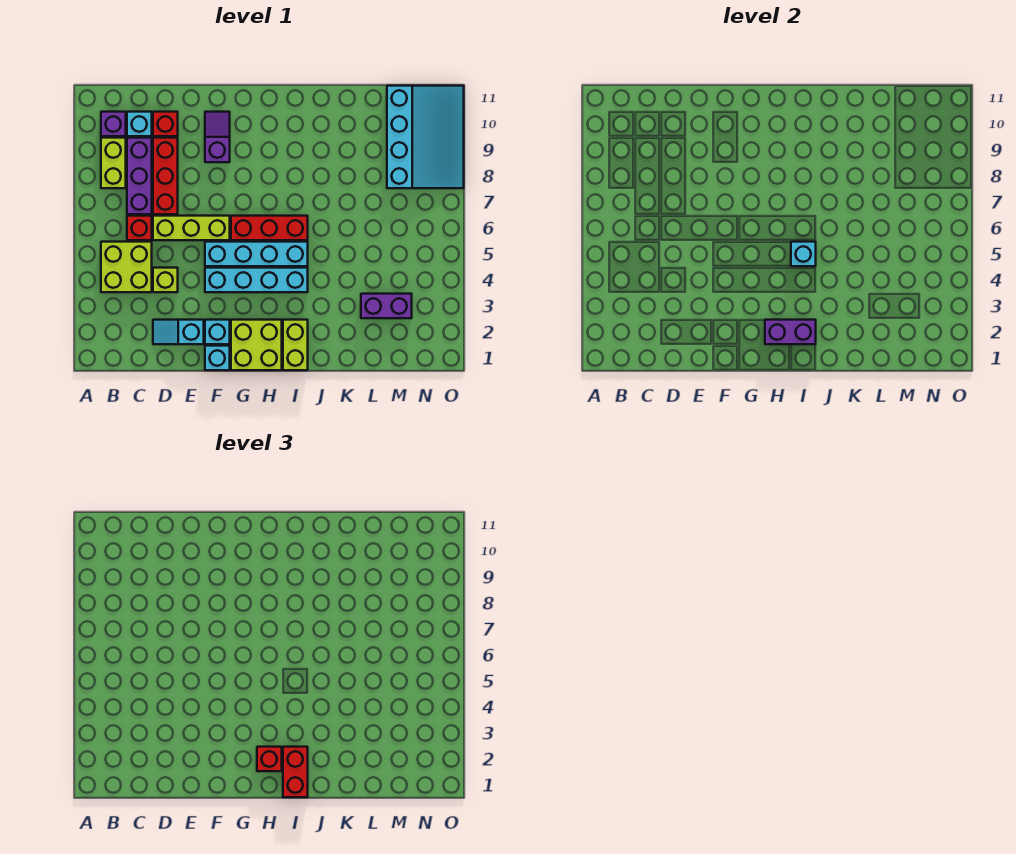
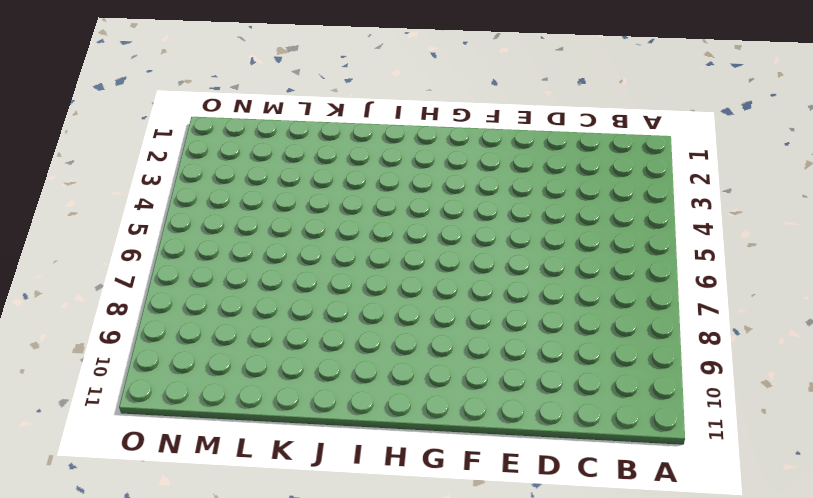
none -> lime brick B4:C5 level 1
none -> lime brick B8:B9 level 1
none -> purple brick B10 level 1

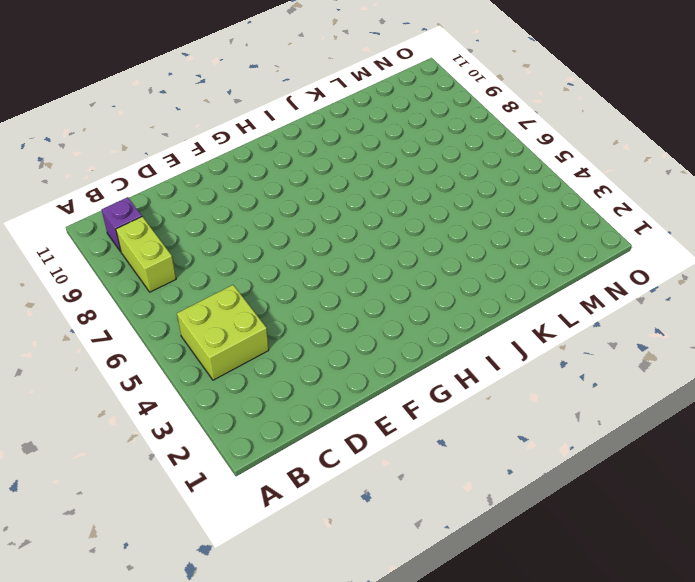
none -> red brick C6 level 1
none -> purple brick C7:C9 level 1
none -> cyan brick C10 level 1

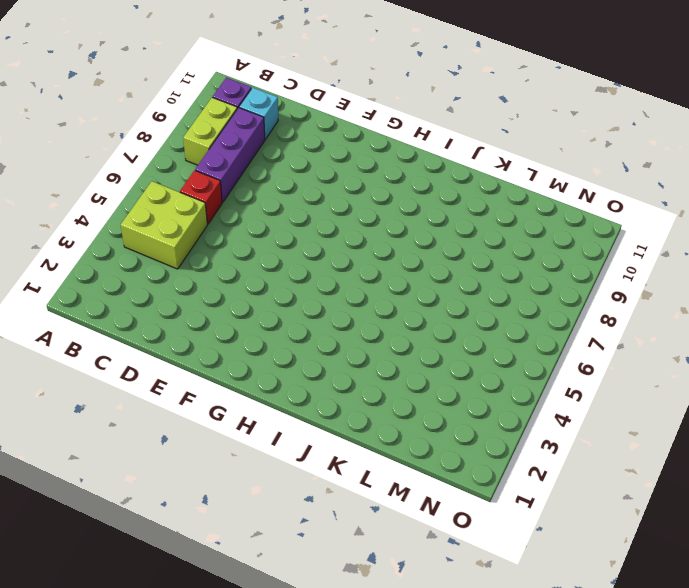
none -> cyan slope D2:E2 level 1 top E
none -> lime brick D4 level 1
none -> lime brick D6:F6 level 1

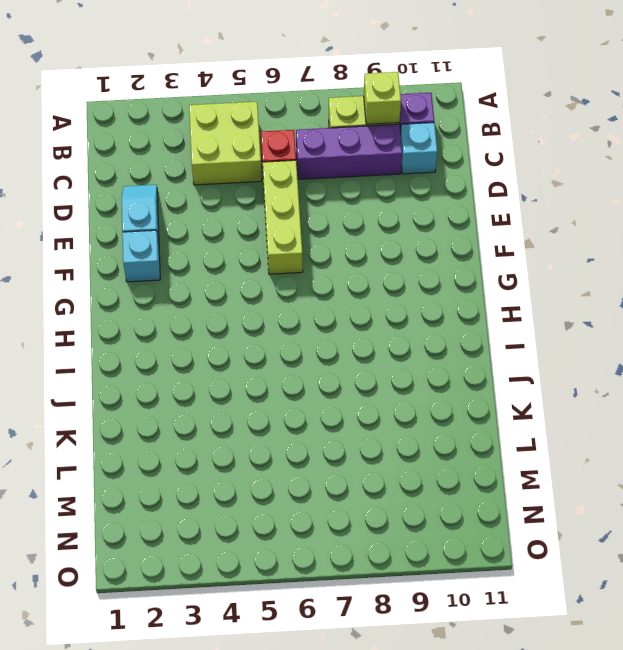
lime brick B9 level 2 -> lime brick D4 level 1
none -> red brick D7:D9 level 1
none -> red brick D10 level 1
none -> cyan brick F1 level 1

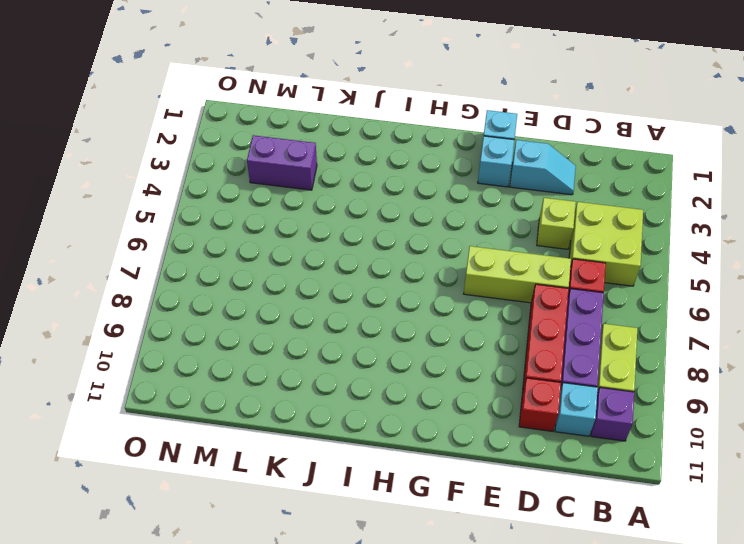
none -> cyan brick F4:I4 level 1
none -> cyan brick F5:I5 level 1
none -> purple slope F9:F10 level 1 top 9

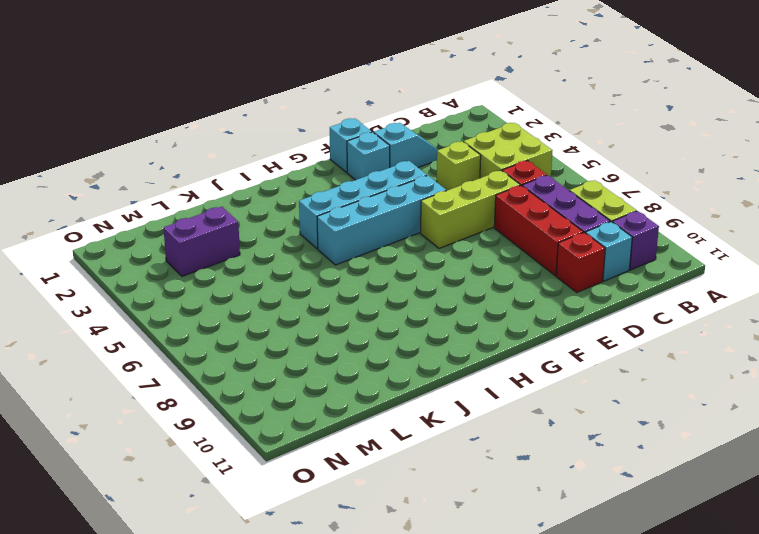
none -> purple slope F9:F10 level 1 top 9
none -> lime brick G1:H2 level 1
none -> red brick G6:I6 level 1

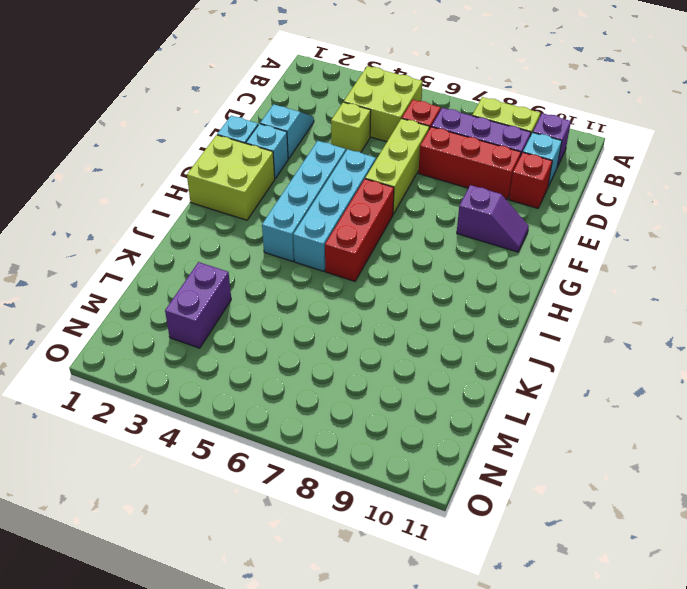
none -> lime brick I1:I2 level 1
none -> cyan slope M8:O11 level 1 top M
none -> purple brick H2:I2 level 2

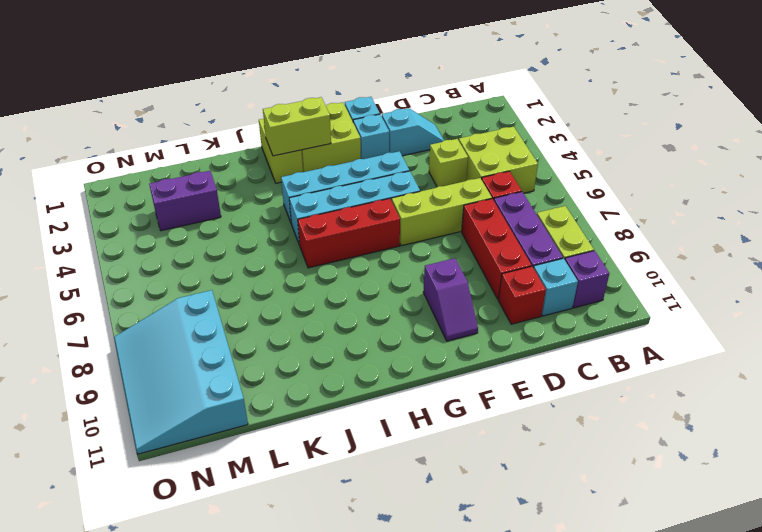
lime brick H2:I2 level 2 -> purple brick H2:I2 level 2
none -> cyan brick I5 level 2
none -> red brick H2 level 3
none -> red brick I1:I2 level 3

